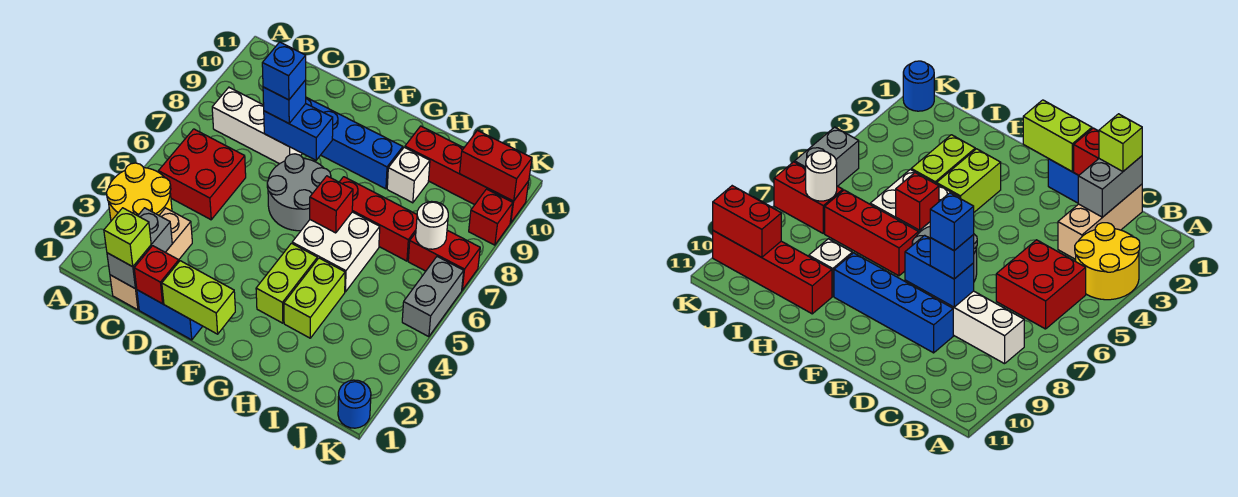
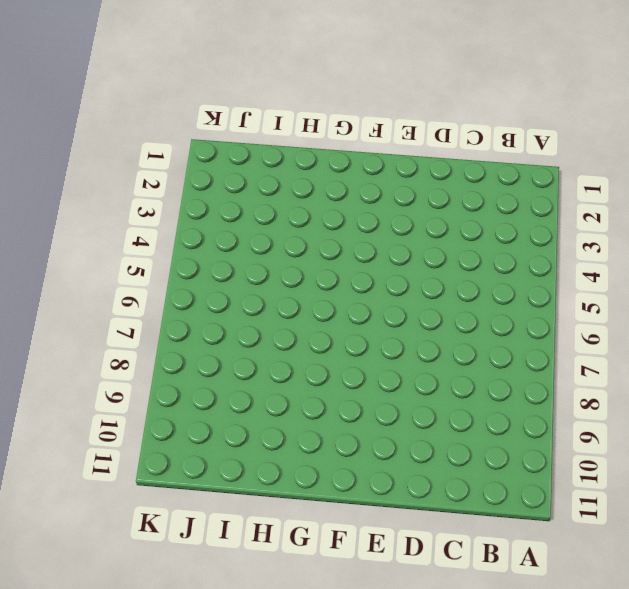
none -> yellow round brick A3:B4 level 1
none -> red brick B5:C6 level 1
none -> white brick B8:D8 level 1

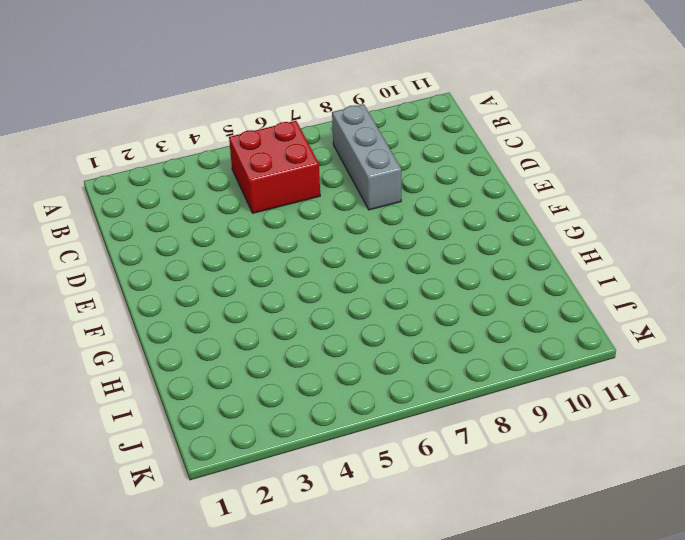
grey brick B8:D8 level 1 -> white brick B8:D8 level 1
none -> yellow round brick A3:B4 level 1
none -> tan brick C1:C3 level 1
none -> blue brick D1:E1 level 1

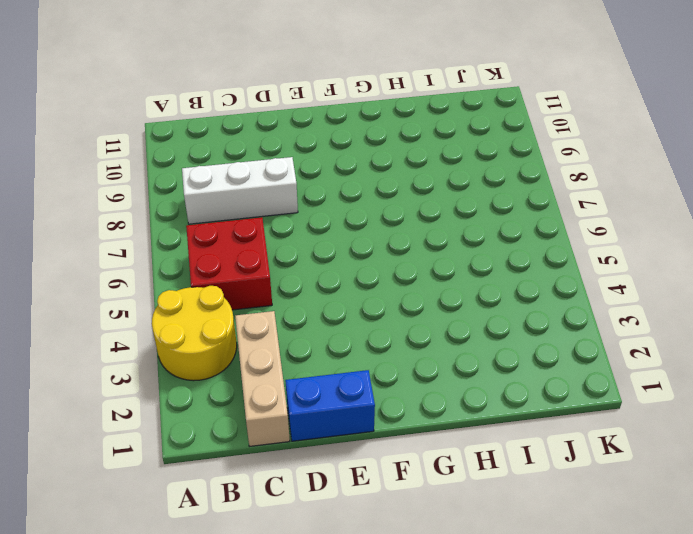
none -> blue brick D9:G9 level 1
none -> grey round brick E6:F7 level 1
none -> lime brick G3:G4 level 1

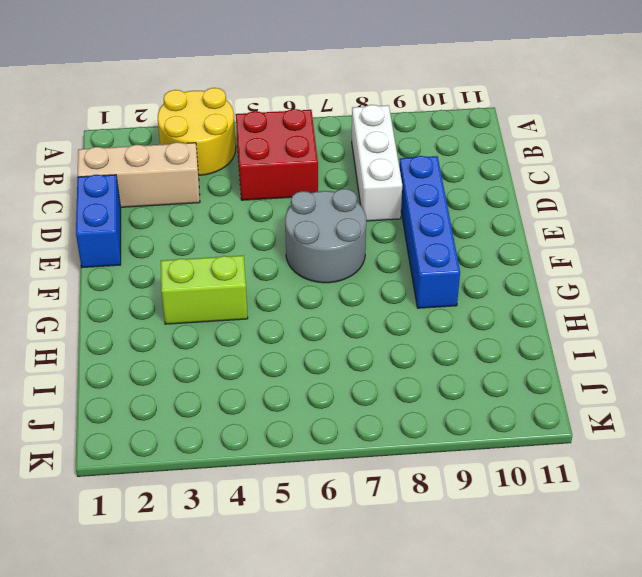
none -> white brick G5:H6 level 1
none -> red brick G7:I7 level 1
none -> lime brick H3:H4 level 1

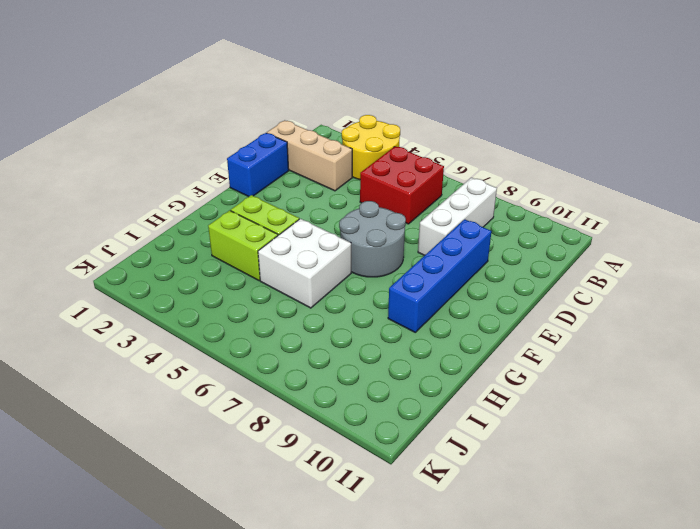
none -> red brick G7:I7 level 1
none -> white brick H9 level 1
none -> red brick H10:K10 level 1

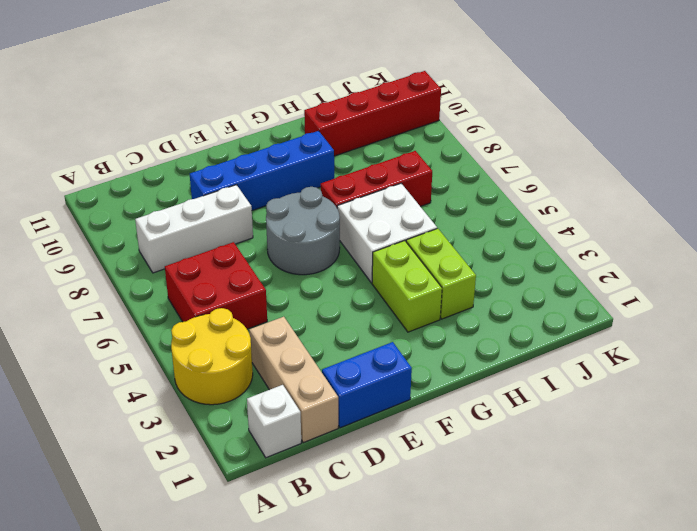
white brick B1 level 1 -> white brick H9 level 1
none -> red brick J7:K7 level 1
none -> blue round brick K1 level 1
none -> grey brick K5:K6 level 1

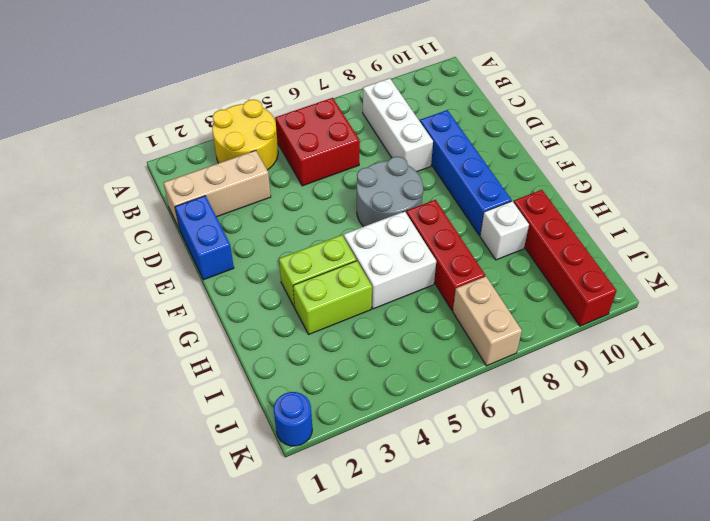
tan brick J7:K7 level 1 -> red brick J7:K7 level 1
none -> grey brick K5:K6 level 1
none -> red brick K9 level 1
none -> grey brick C1:C2 level 2

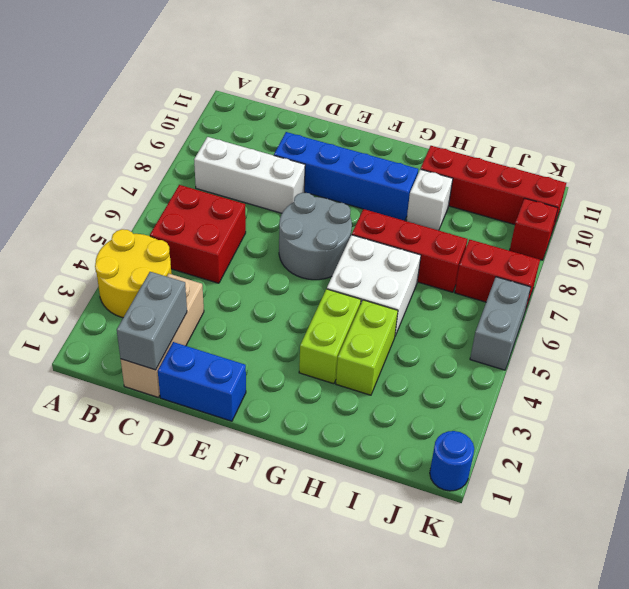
none -> red brick D1 level 2
none -> blue brick D8:E8 level 2
none -> lime brick E1:F1 level 2

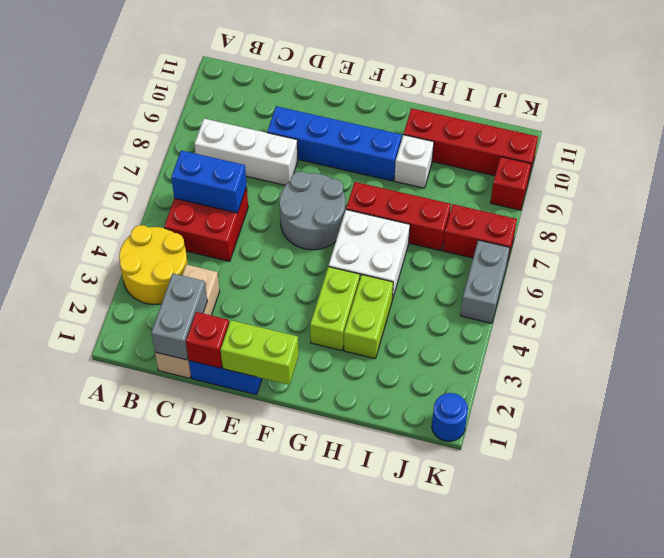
blue brick B6:C6 level 2 -> blue brick D8:E8 level 2
none -> red brick G6 level 2
none -> white round brick J7 level 2
none -> red brick J10:K10 level 2

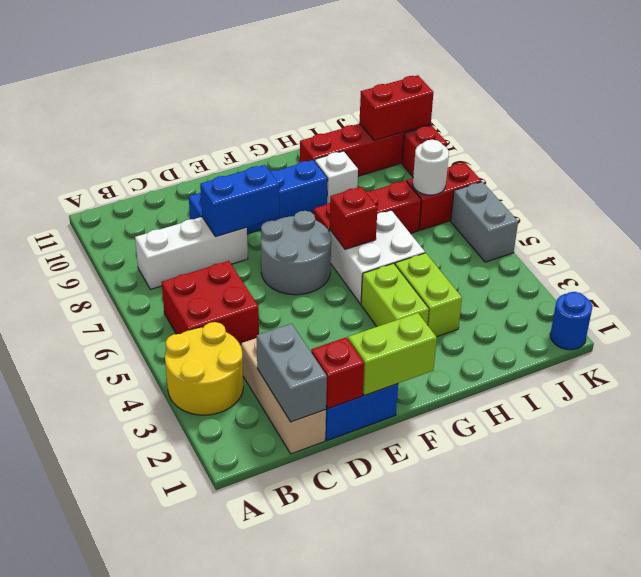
none -> lime brick C1 level 3
none -> blue brick D8 level 3
none -> blue brick D8 level 4

